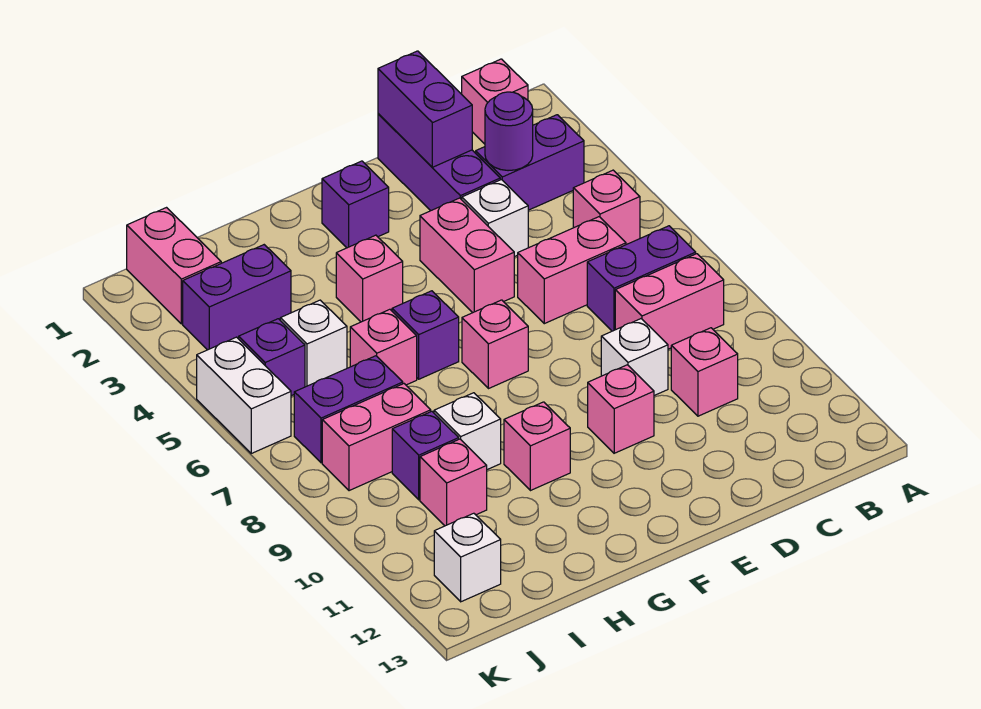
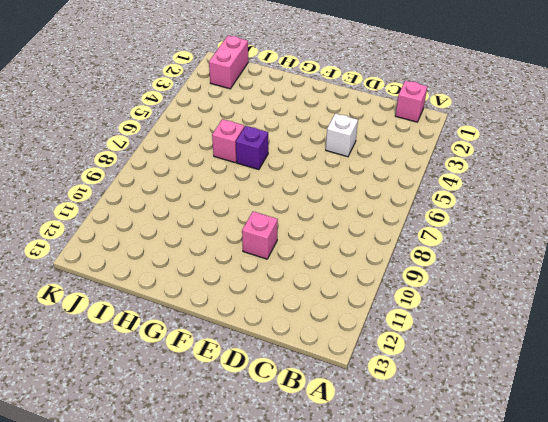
none -> purple brick B3:C3 level 1
none -> pink brick B5 level 1
none -> purple brick B7:C7 level 1
none -> pink brick B8:C8 level 1

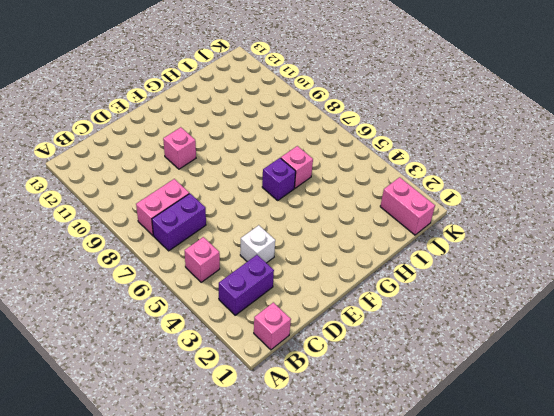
none -> pink brick C6:D6 level 1
none -> pink brick C10 level 1
none -> purple brick D1:D3 level 1
none -> white brick D9 level 1

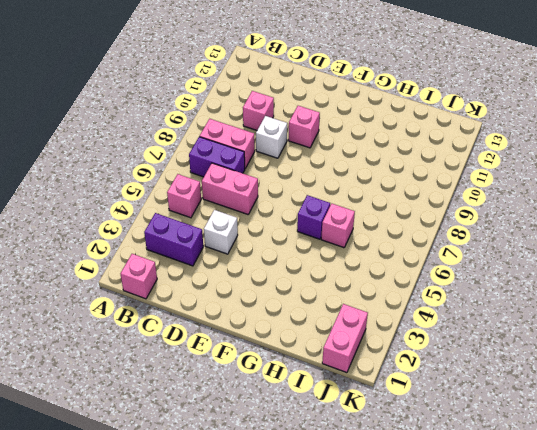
none -> purple brick D1:D3 level 1
none -> pink brick E4:E5 level 1
none -> purple brick F2 level 1
none -> pink brick F7 level 1

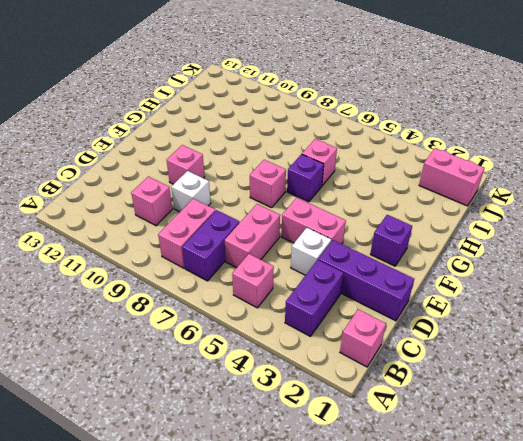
none -> pink brick G4 level 1
none -> pink brick G10 level 1
none -> white brick H9 level 1
none -> purple brick I3:J3 level 1

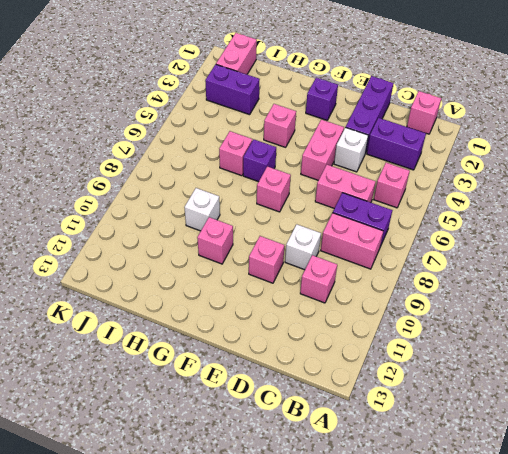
none -> white brick I5 level 1
none -> purple brick I7:J7 level 1
none -> pink brick I8:J8 level 1
none -> purple brick I9 level 1

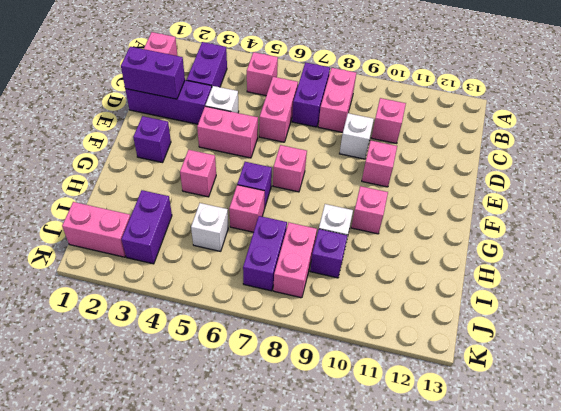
none -> pink brick I10 level 1
none -> purple brick J5 level 1
none -> white brick J12 level 1
none -> white brick K5:K6 level 1

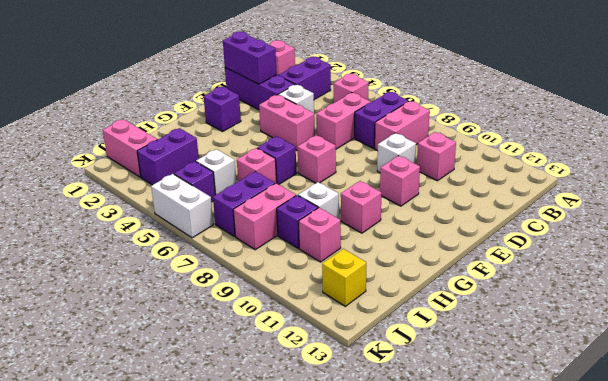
yellow brick J12 level 1 -> white brick J12 level 1
none -> pink brick G4 level 1
none -> purple round brick C3 level 2

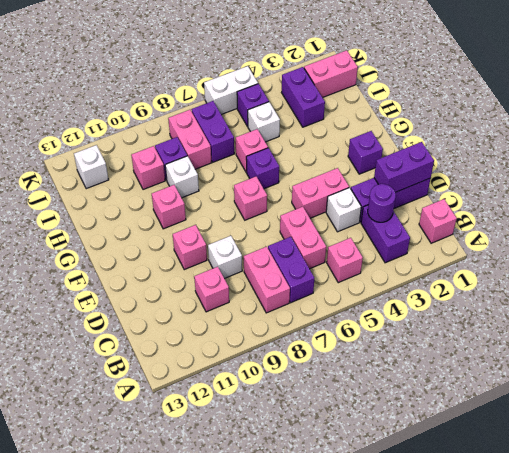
none -> pink brick G4 level 1

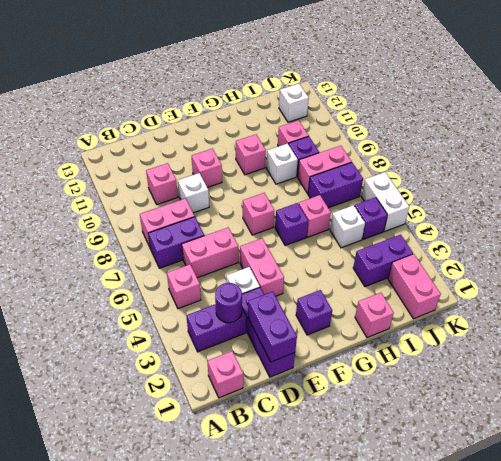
pink brick H1 level 1 -> pink brick G4 level 1

